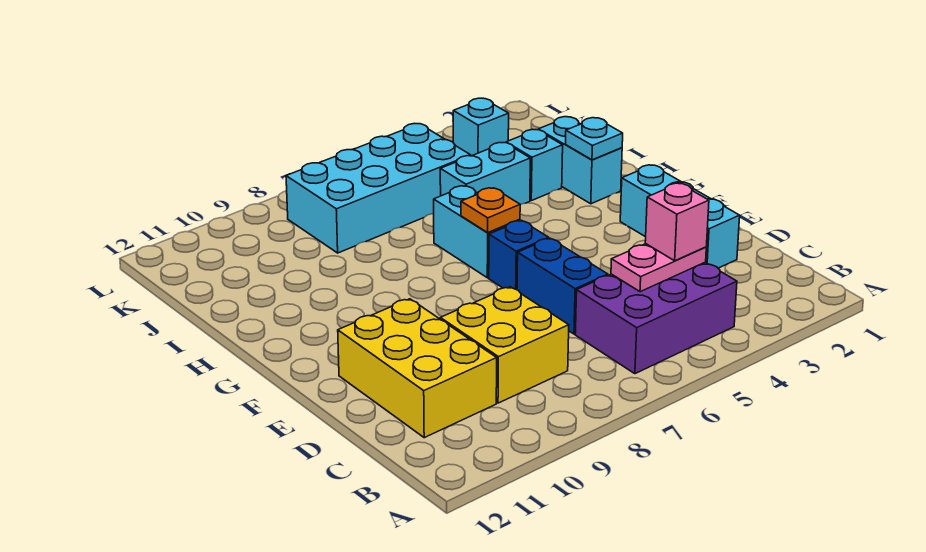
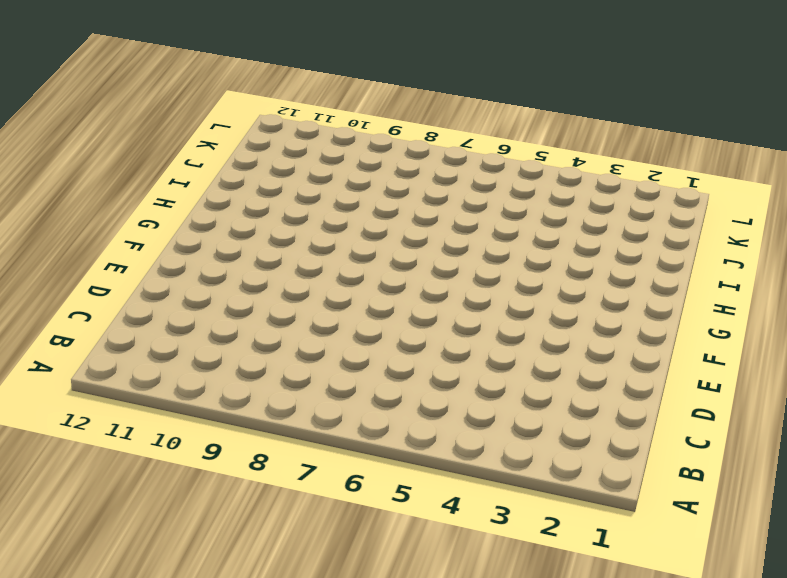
none -> purple brick B4:C6 level 1
none -> yellow brick C8:D9 level 1
none -> yellow brick C10:E11 level 1

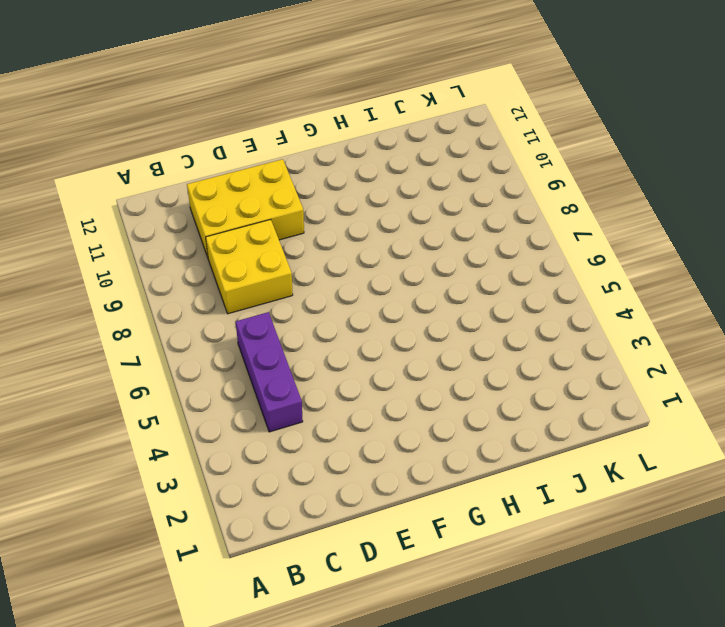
purple brick C4:C6 level 1 -> purple brick B4:C6 level 1
none -> cyan brick D2:F2 level 1
none -> blue brick D6:E6 level 1
none -> blue brick F6 level 1

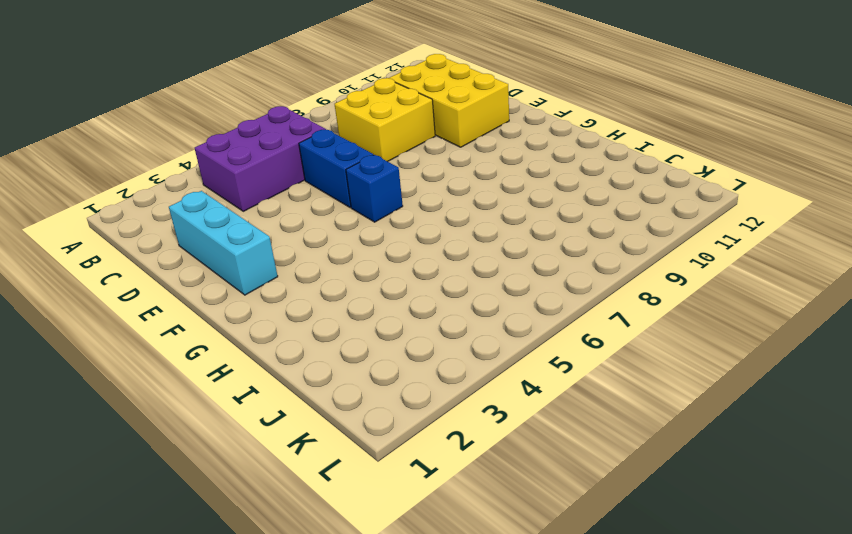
none -> cyan brick G6:H6 level 1
none -> cyan brick H2:I2 level 1
none -> cyan brick I3 level 1

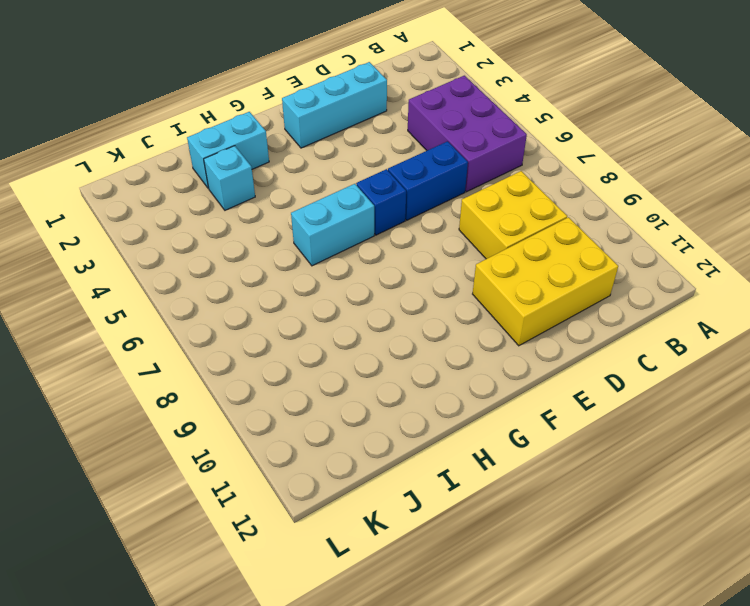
none -> cyan brick I4:I5 level 1
none -> cyan brick J5:K8 level 1
none -> cyan brick K3 level 1

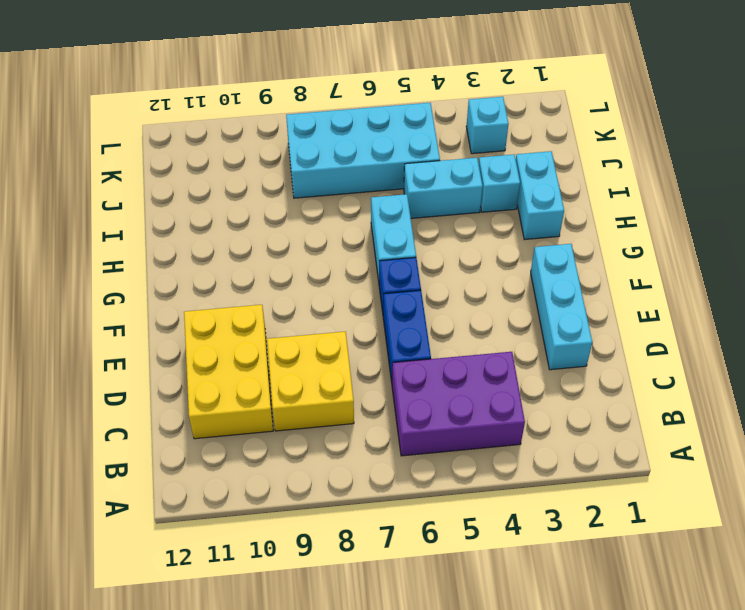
none -> pink plate C4:C5 level 2
none -> orange plate G6 level 2
none -> cyan plate H2 level 2

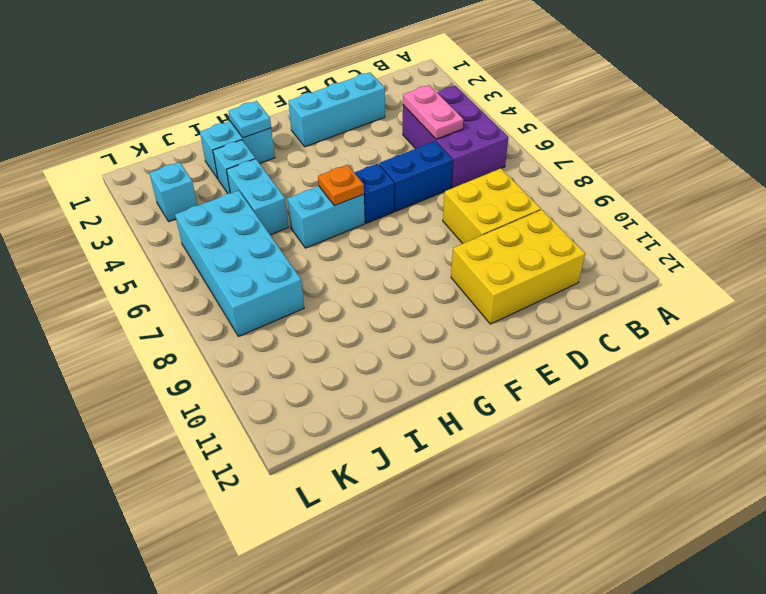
none -> pink brick C4 level 3

